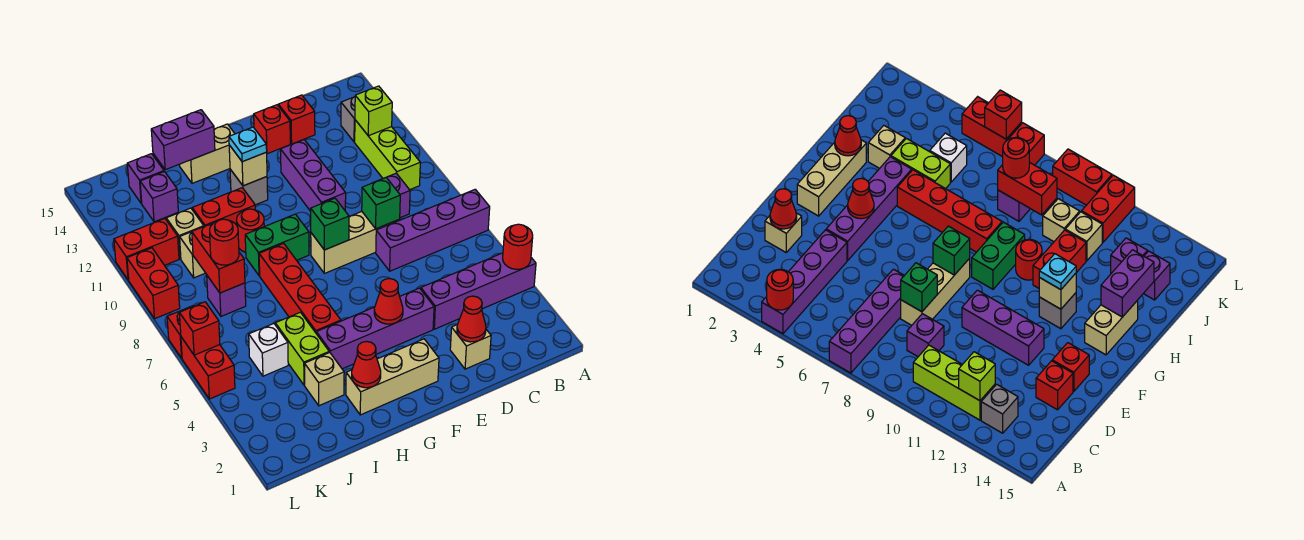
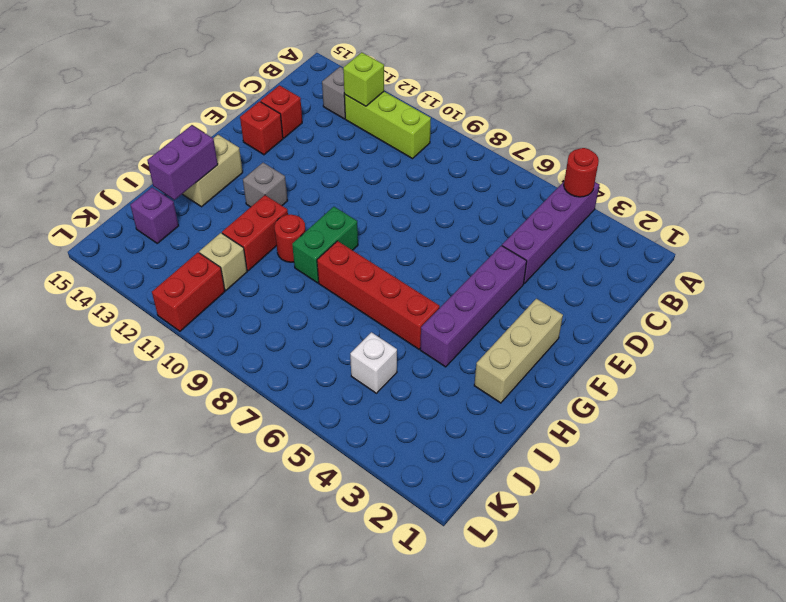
none -> purple brick A7:D7 level 1
none -> purple brick C9 level 1
none -> tan brick D2 level 1
none -> tan brick D8:F8 level 1

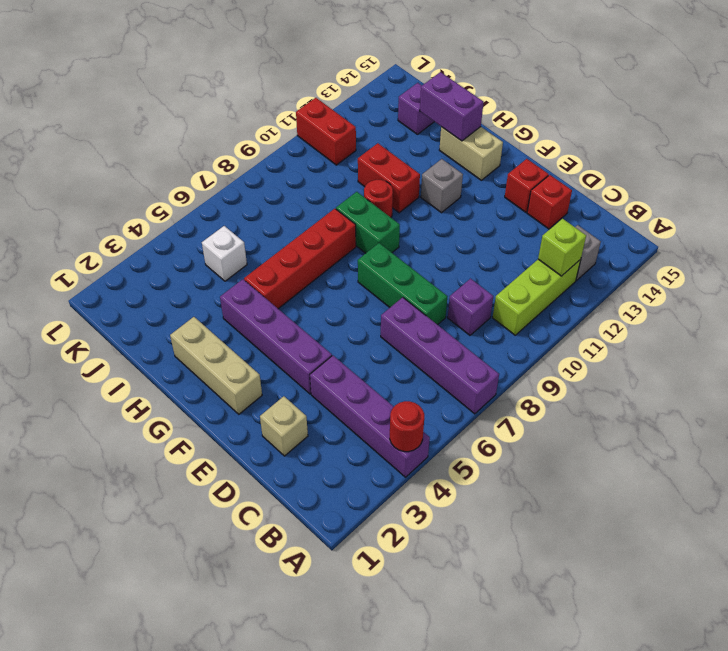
green brick D8:F8 level 1 -> tan brick D8:F8 level 1
none -> purple brick E10:E12 level 1
none -> tan brick I3 level 1
none -> lime brick I4:I5 level 1
none -> purple brick J8 level 1

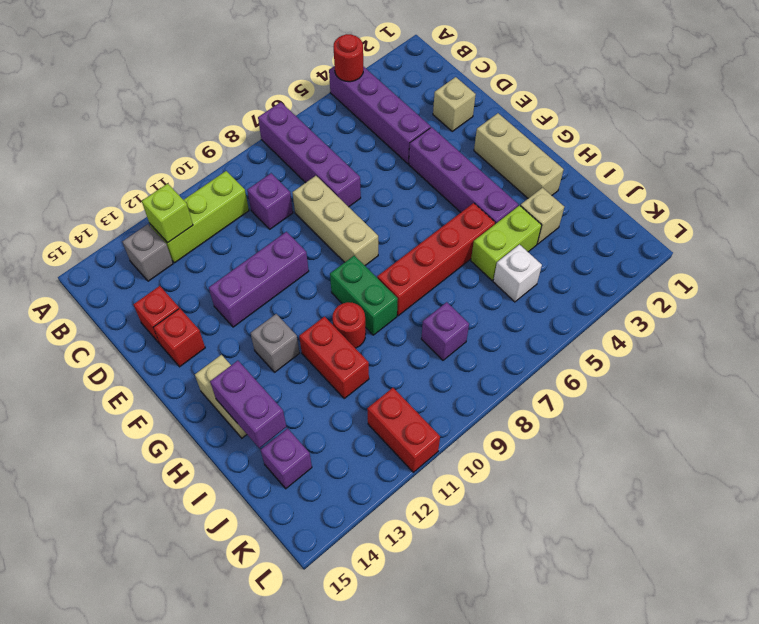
none -> tan brick J10 level 1
none -> tan brick J11 level 1
none -> purple brick J13 level 1
none -> red brick L5:L6 level 1

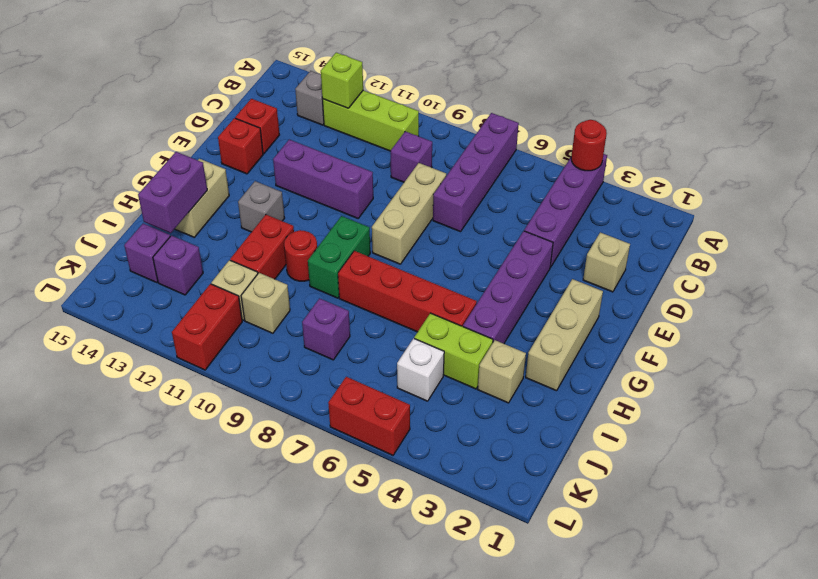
none -> red brick L7 level 1
none -> red brick L9:L10 level 1
none -> red cone D2 level 2
none -> green brick D8 level 2

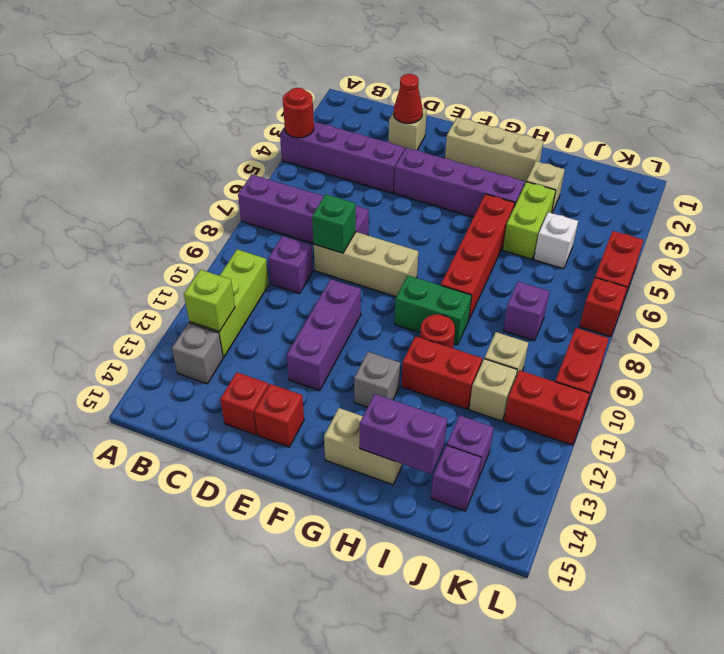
none -> red cone F4 level 2
none -> green brick F8 level 2
none -> tan brick G12 level 2
none -> red cone H2 level 2

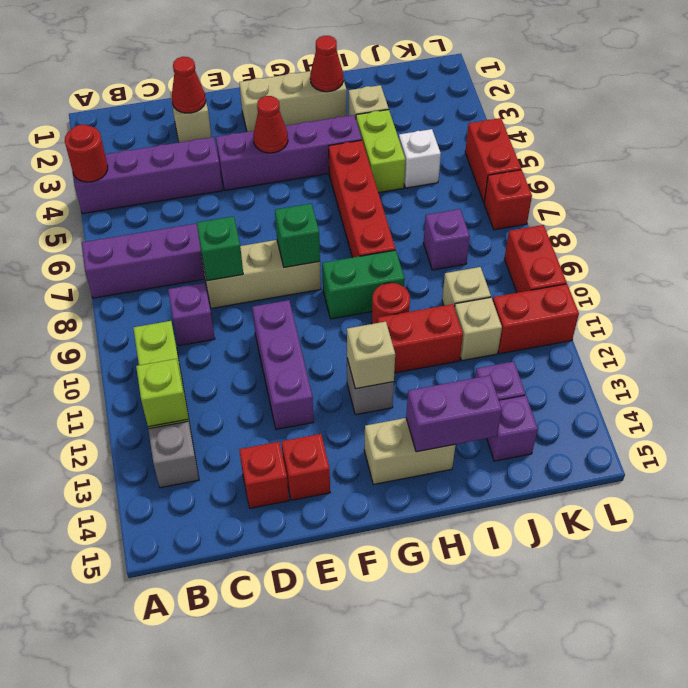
none -> red brick J8:J9 level 2
none -> red brick L6 level 2
none -> cyan plate G12 level 3
none -> red round brick J8 level 3

